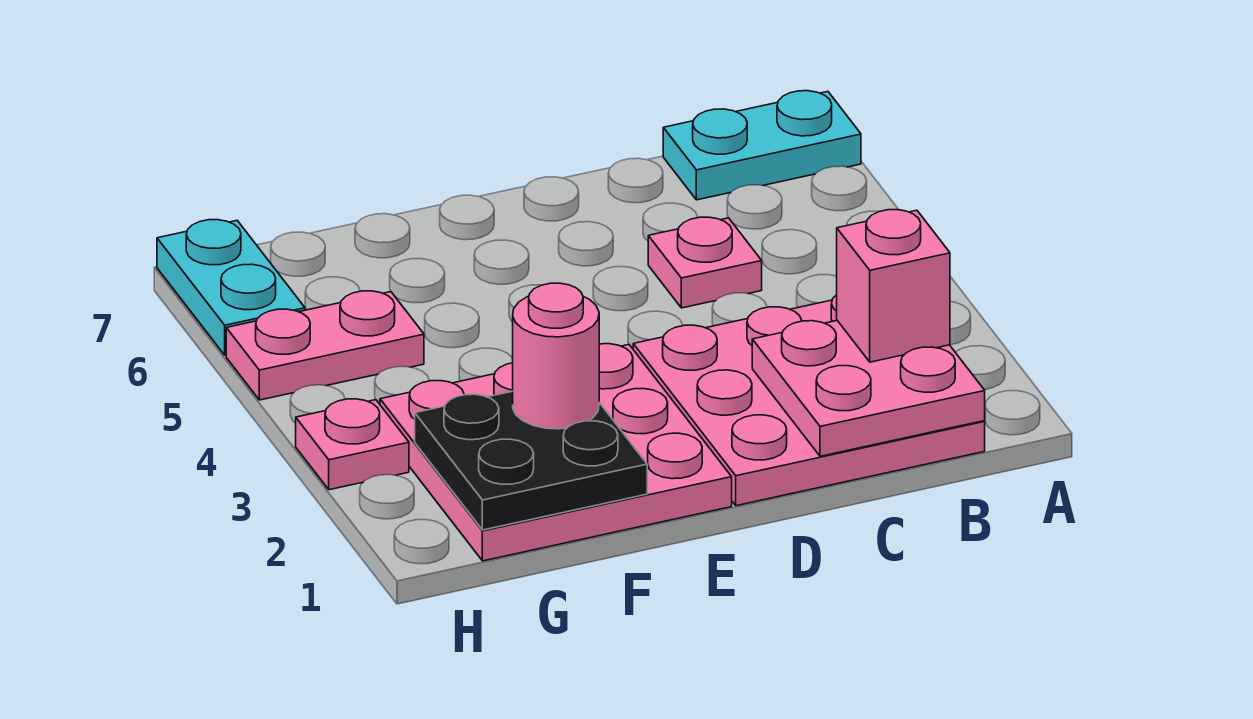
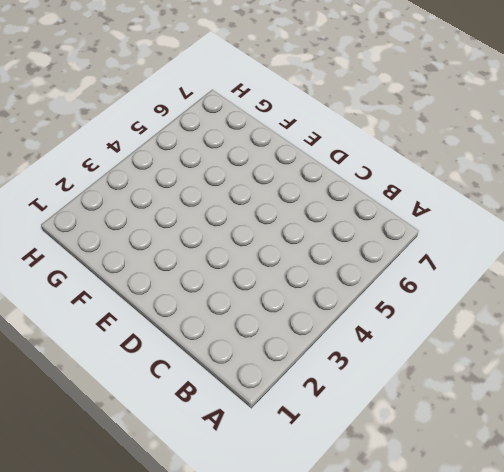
none -> cyan plate A7:B7 level 1
none -> pink plate B1:D3 level 1

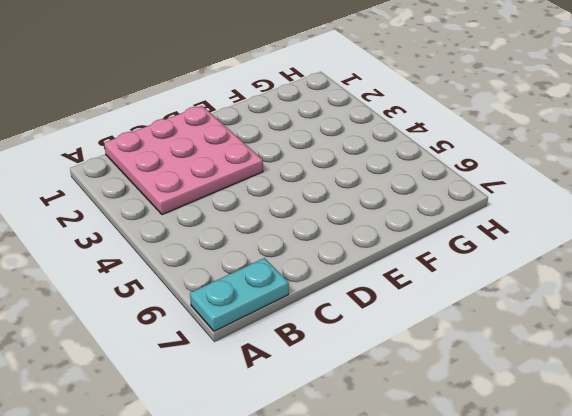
none -> pink plate C5 level 1
none -> pink plate E1:G3 level 1

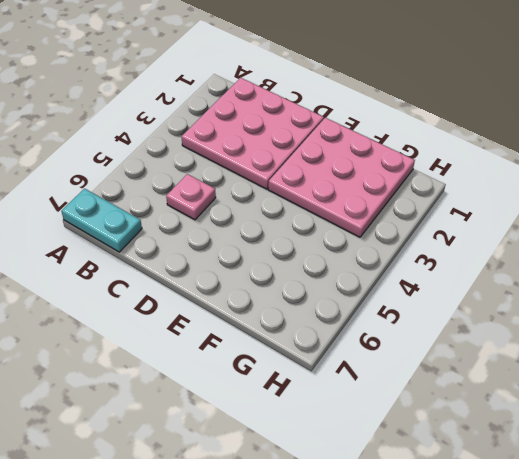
none -> pink plate G5:H5 level 1
none -> pink plate H3 level 1

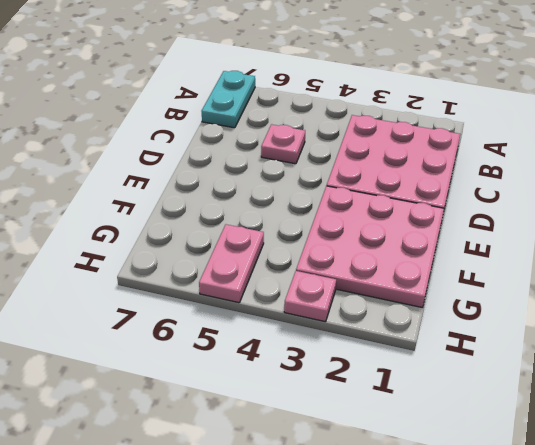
none -> cyan plate H6:H7 level 1
none -> pink plate B1:C2 level 2

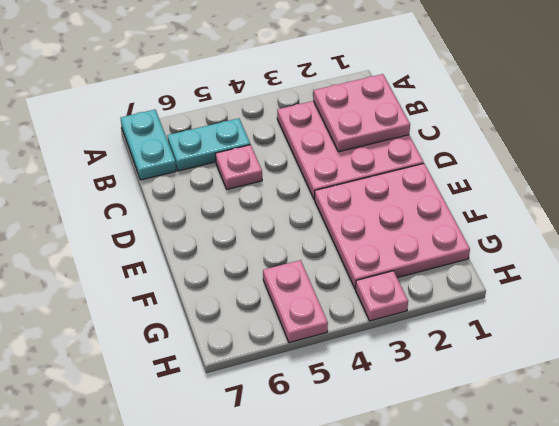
cyan plate B5:B6 level 1 -> cyan plate H6:H7 level 1
none -> black plate F1:G2 level 2
none -> pink brick B2 level 3

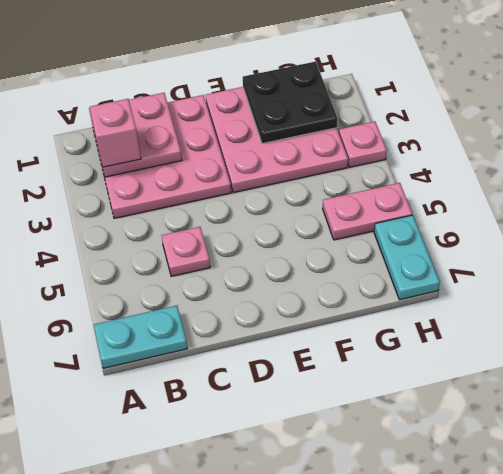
none -> pink round brick F2 level 3

